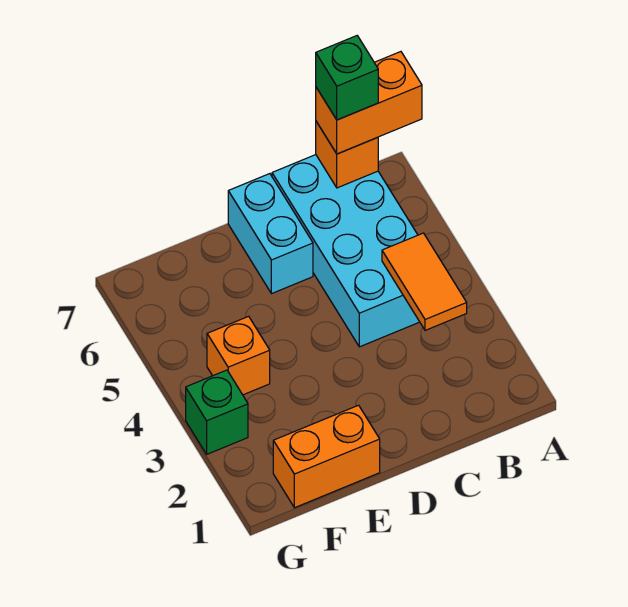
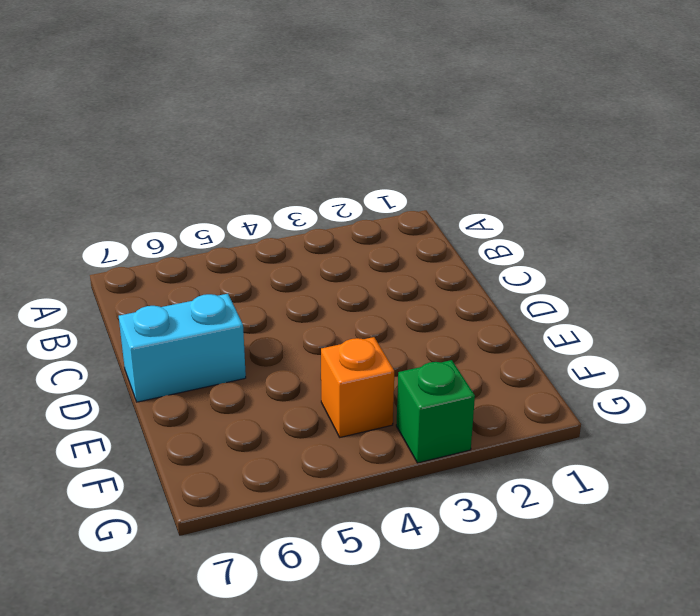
none -> cyan brick B4:C7 level 1
none -> orange brick E1:F1 level 1

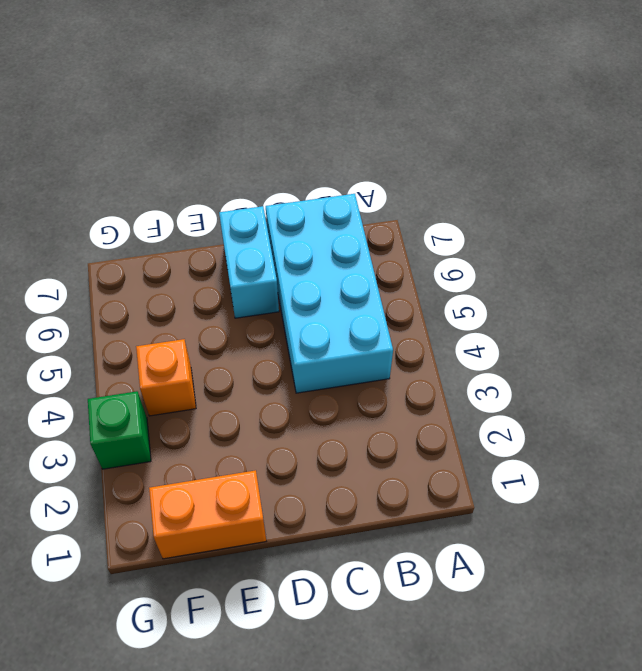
none -> orange tile B3:B4 level 2
none -> orange brick B7 level 2

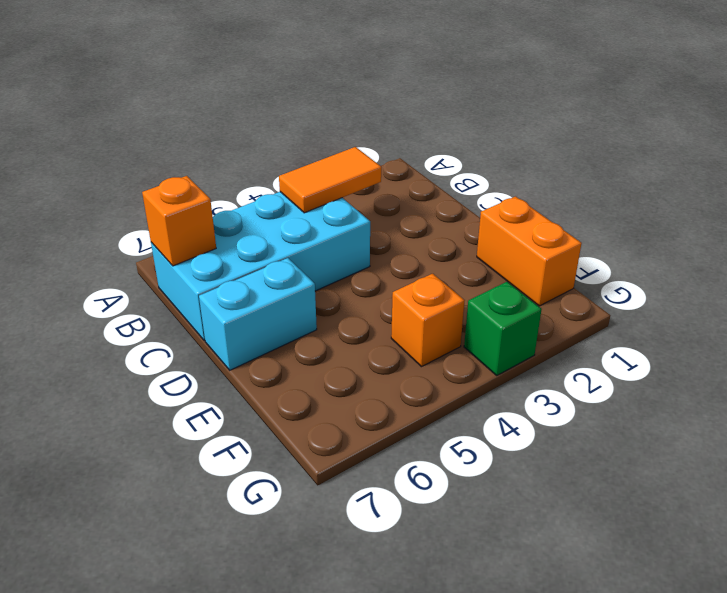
none -> orange brick A7:B7 level 3
none -> green brick B7 level 4

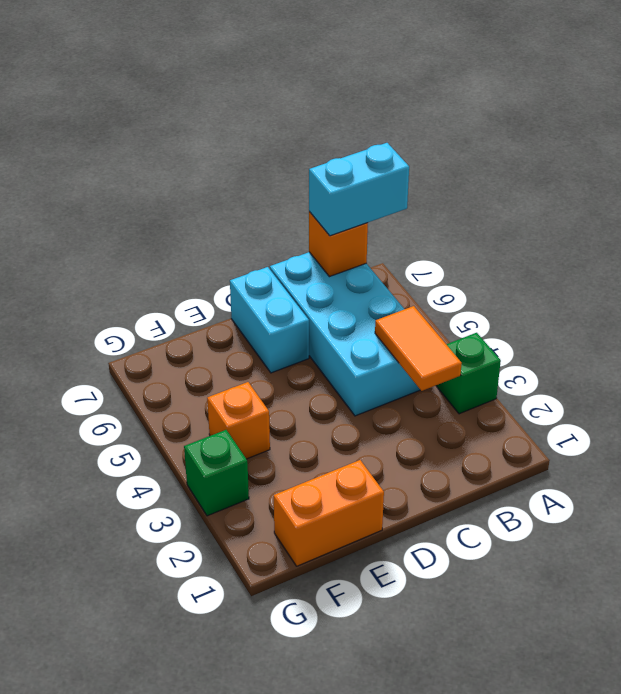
green brick A3 level 1 -> green brick B7 level 4
cyan brick A7:B7 level 3 -> orange brick A7:B7 level 3

